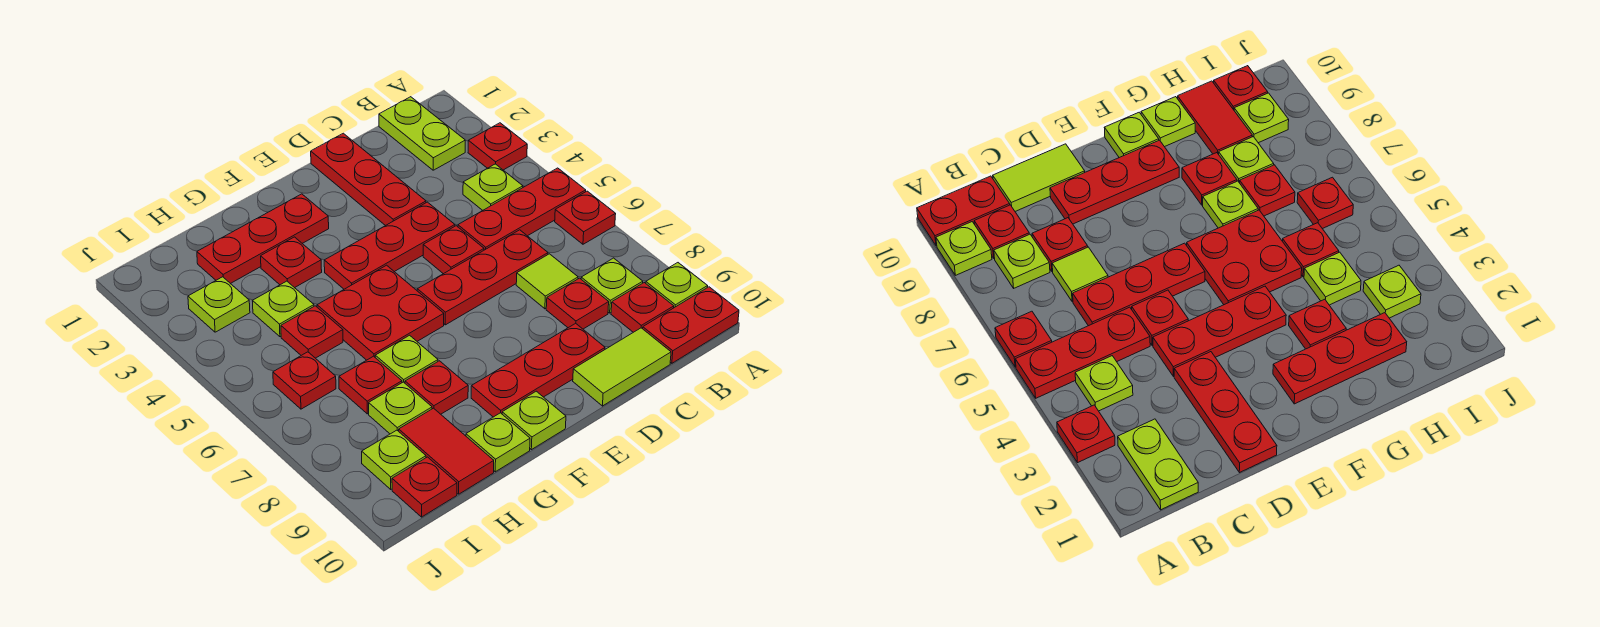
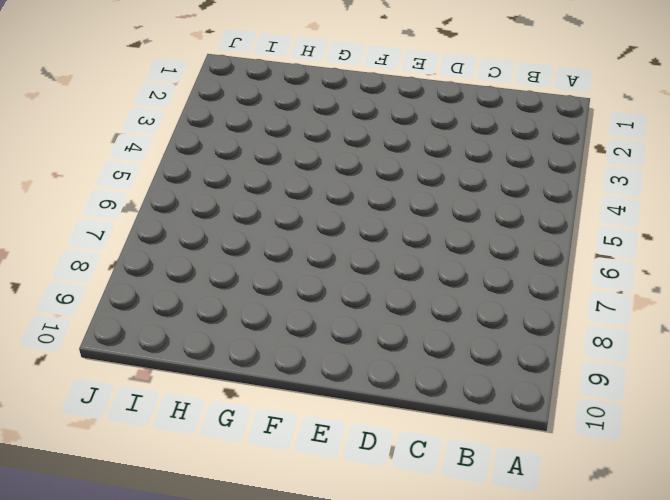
none -> red plate A3 level 1
none -> red plate A5:C5 level 1
none -> red plate A6 level 1
none -> lime plate A9 level 1

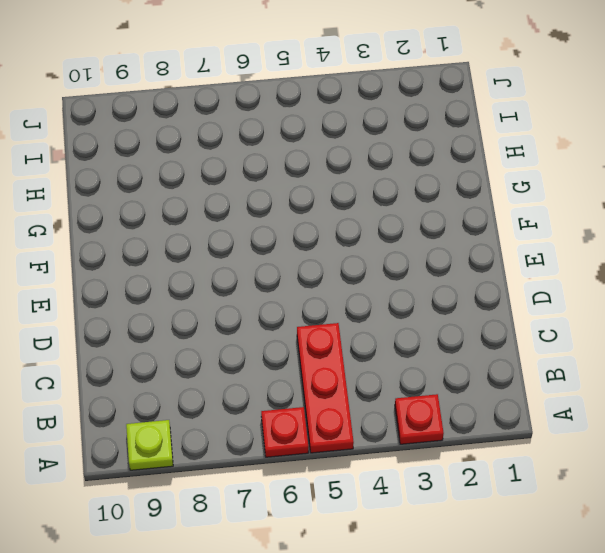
none -> red plate A10:B10 level 1
none -> lime plate B1:B2 level 1
none -> lime plate B4 level 1
none -> lime plate B8 level 1

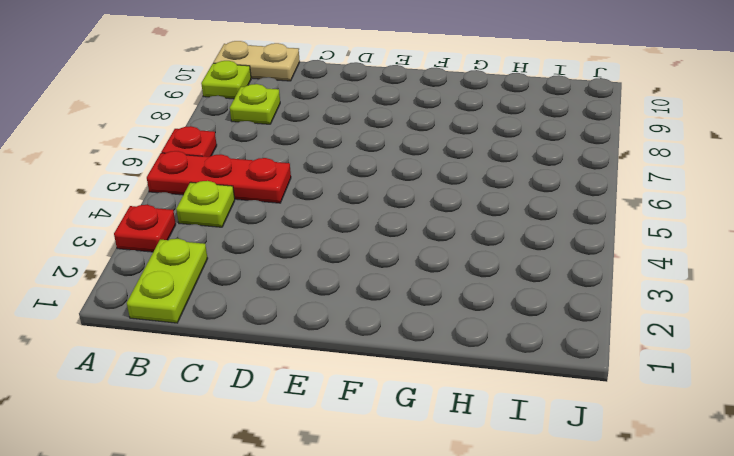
tan plate A10:B10 level 1 -> red plate A10:B10 level 1
none -> red plate B9 level 1
none -> red plate C6:E6 level 1
none -> lime tile C7 level 1
none -> red plate C8 level 1

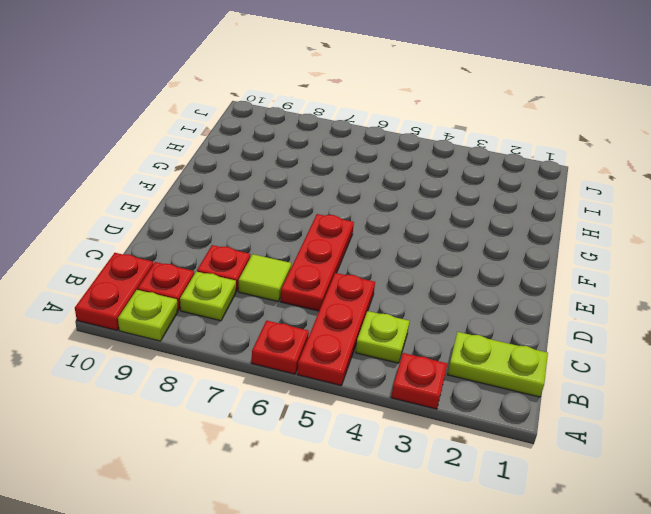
none -> lime tile C10:D10 level 1
none -> red plate D1:D3 level 1
none -> red plate D4:F4 level 1
none -> red plate D5 level 1

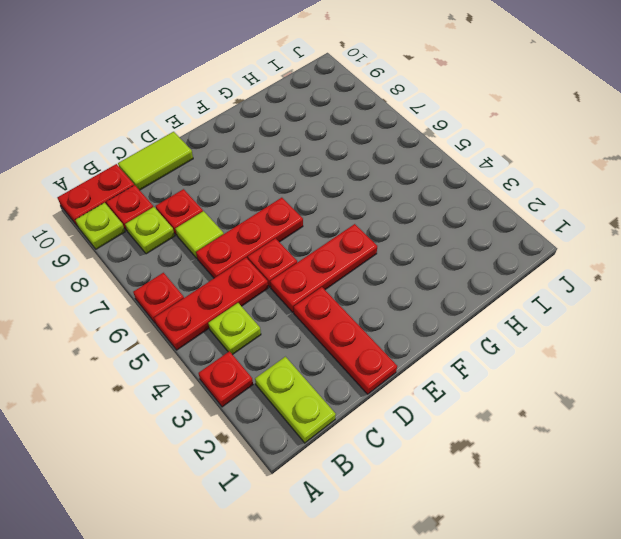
none -> red plate D9:F9 level 1
none -> red plate F2:H2 level 1
none -> red plate F5:G6 level 1
none -> lime plate F10 level 1

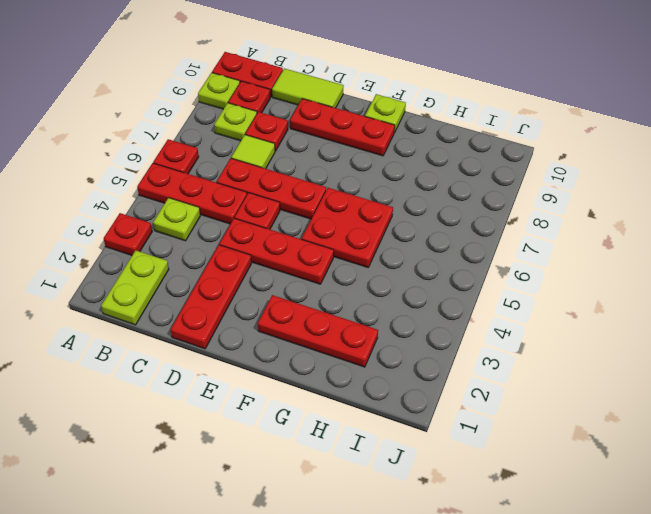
none -> red plate G3 level 1
none -> lime plate G7 level 1
none -> red plate G8 level 1
none -> lime plate G10 level 1

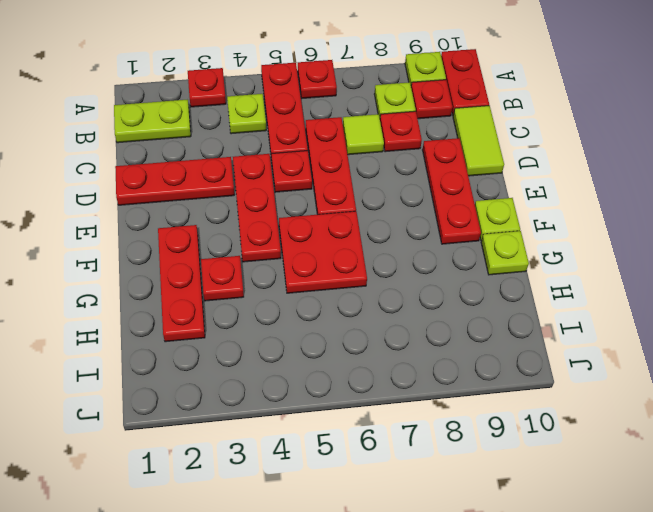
none -> lime plate G7 level 1
none -> red plate G8 level 1
none -> lime plate H4 level 1
none -> red plate H5 level 1

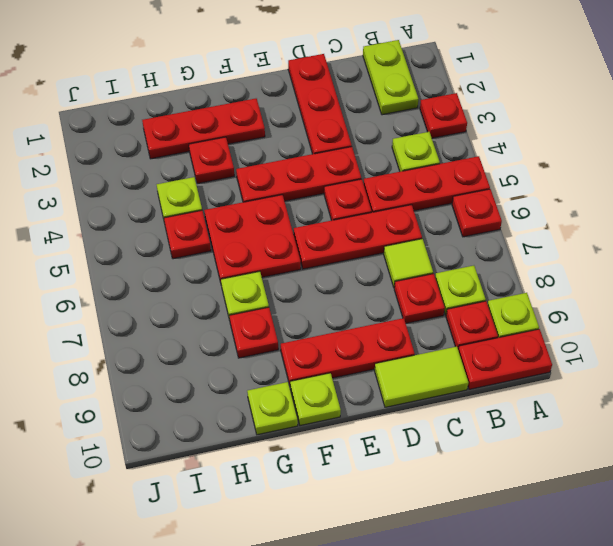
none -> red plate H7 level 1
none -> lime plate H8 level 1
none -> red tile H9:H10 level 1
none -> lime plate I3 level 1

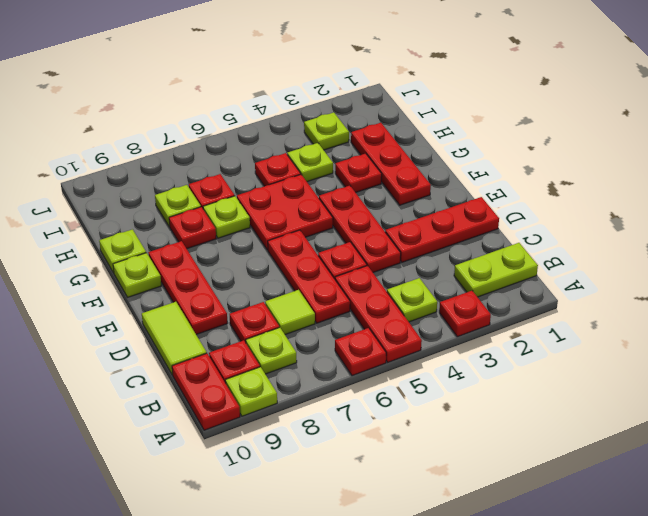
none -> red tile H9:H10 level 1
none -> red plate I6 level 1
none -> lime plate I9 level 1
none -> red plate I10 level 1

